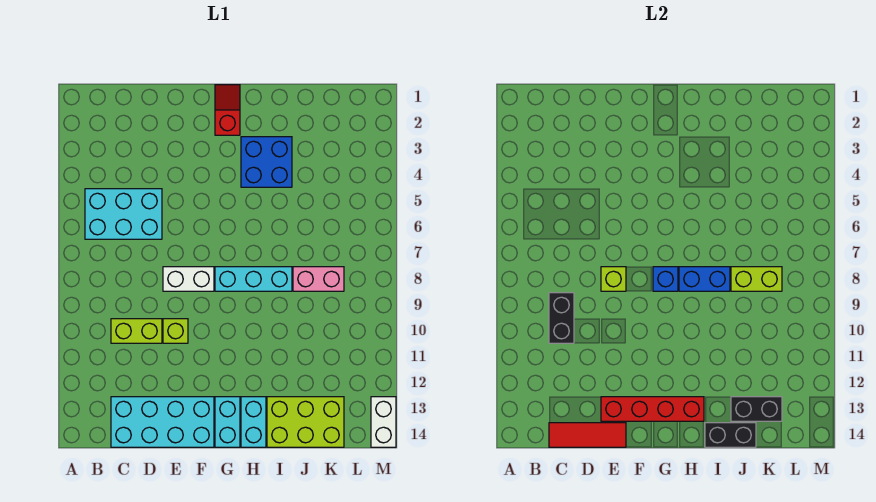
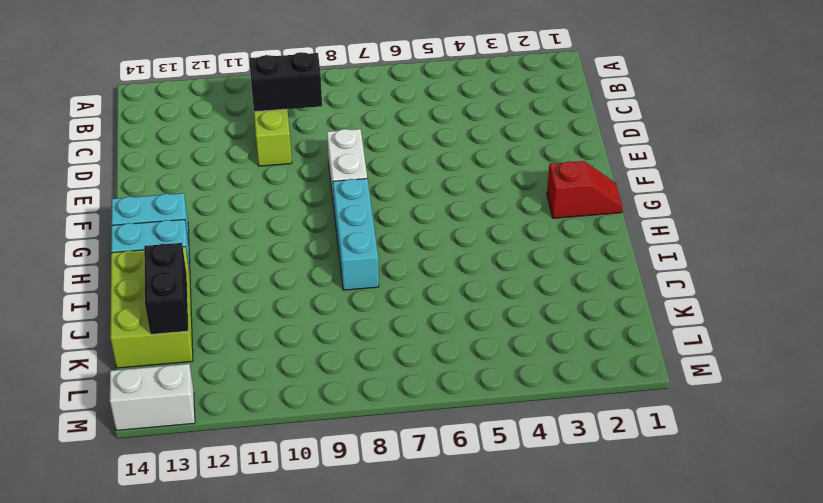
none -> cyan brick B5:D6 level 1
none -> cyan brick C13:F14 level 1
none -> lime brick E10 level 1

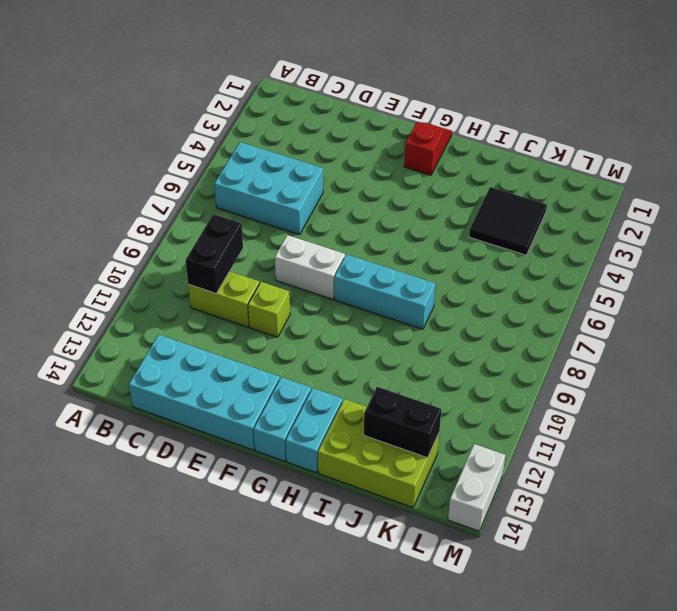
black tile J3:K4 level 1 -> none
none -> blue brick H3:I4 level 1
none -> pink brick J8:K8 level 1
none -> red tile C14:E14 level 2

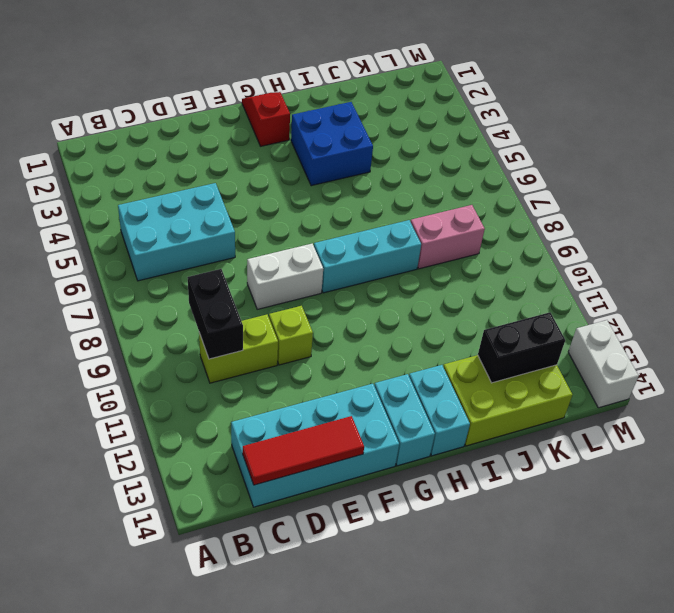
none -> lime brick E8 level 2
none -> red brick E13:H13 level 2
none -> blue brick G8 level 2

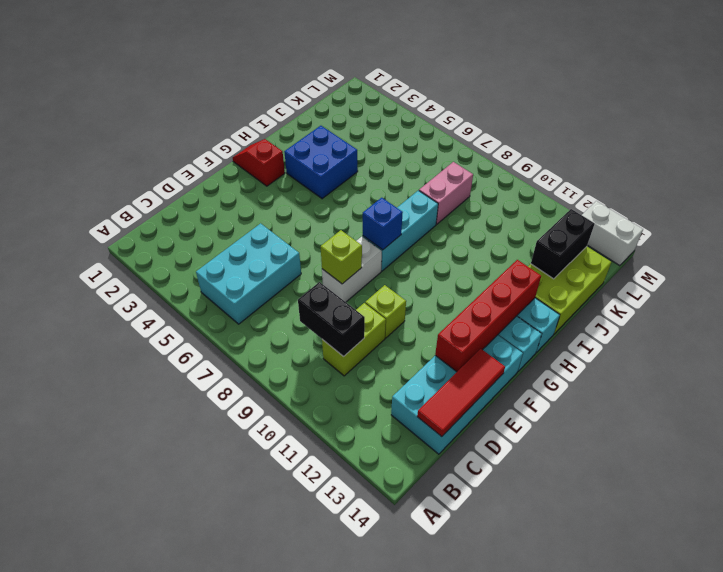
none -> blue brick H8:I8 level 2
none -> black brick I14:J14 level 2
none -> lime brick J8:K8 level 2

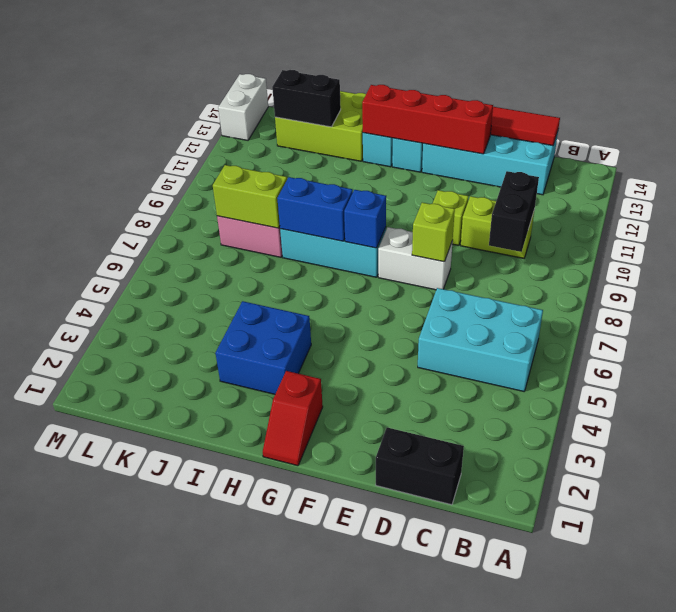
black brick C1:D1 level 1 -> black brick I14:J14 level 2

